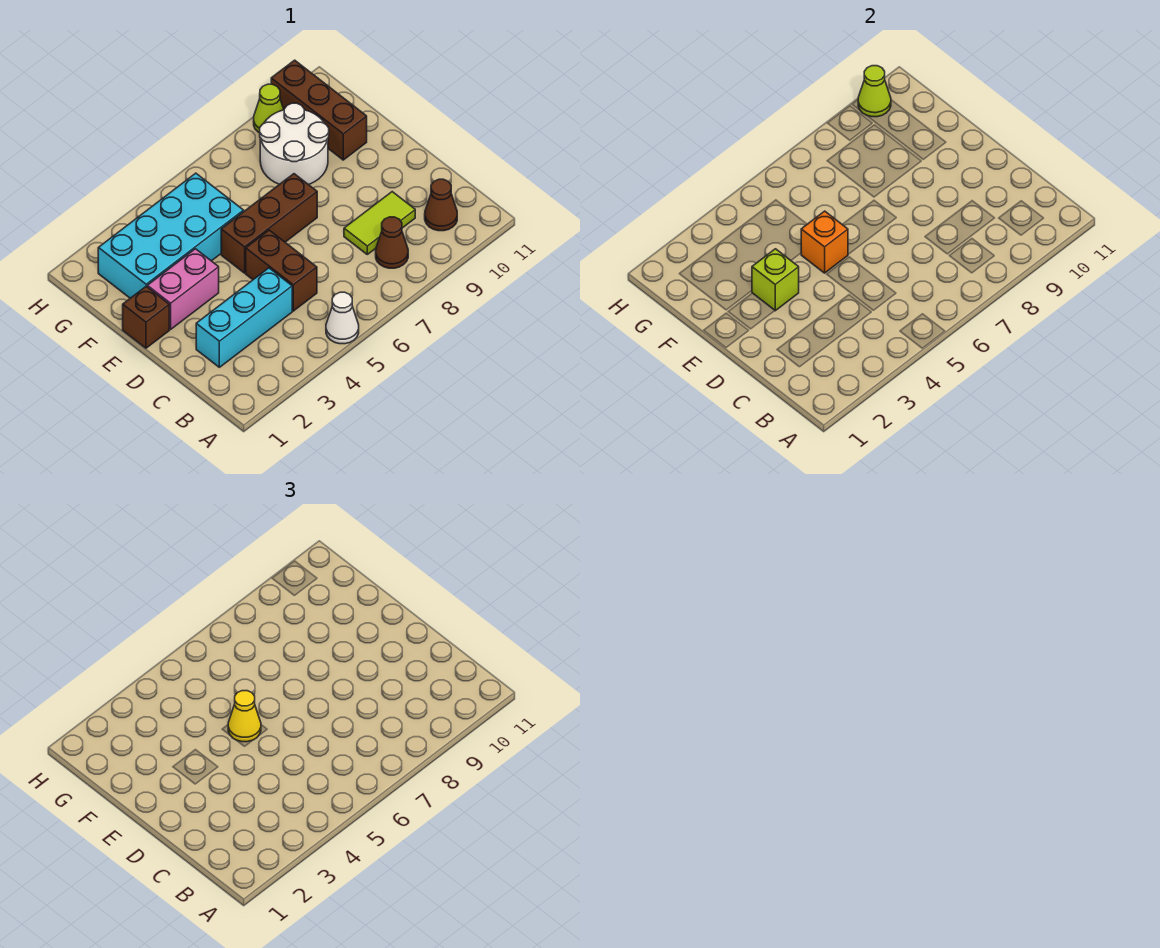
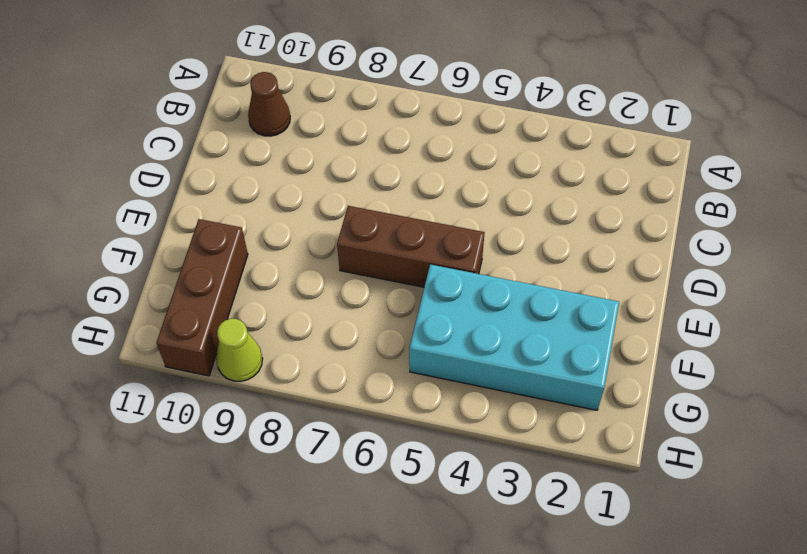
none -> white cone A5 level 1
none -> brown cone B8 level 1
none -> cyan brick C2:C4 level 1

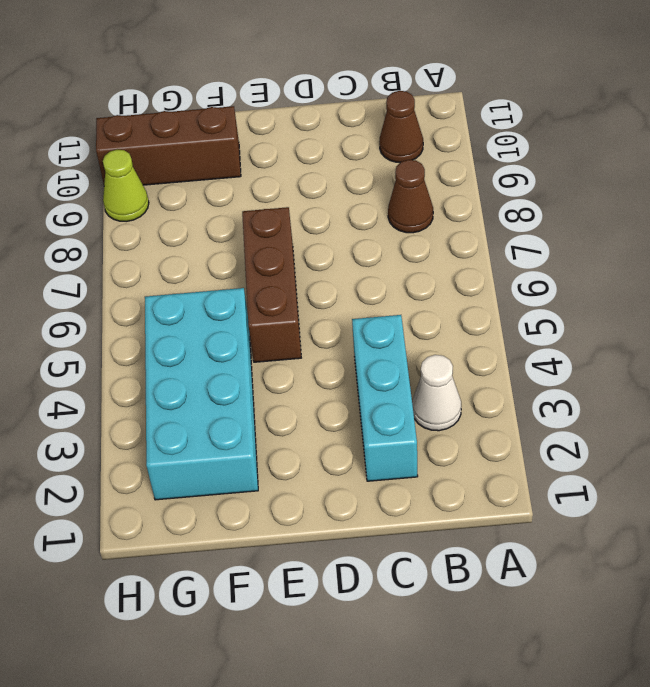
white cone B3 level 1 -> white cone A5 level 1
none -> brown brick C5:D5 level 1
none -> lime tile C8:C9 level 1
none -> brown brick E1 level 1

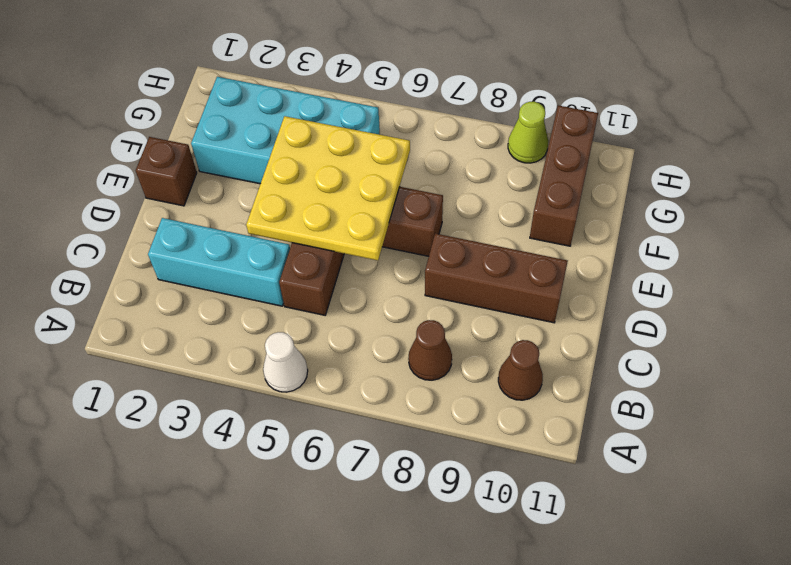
yellow plate D4:F6 level 2 -> orange brick E5 level 2
brown brick D8:D10 level 1 -> none
none -> lime tile C8:C9 level 1
none -> pink brick E2:E3 level 1
none -> white round brick F8:G9 level 1

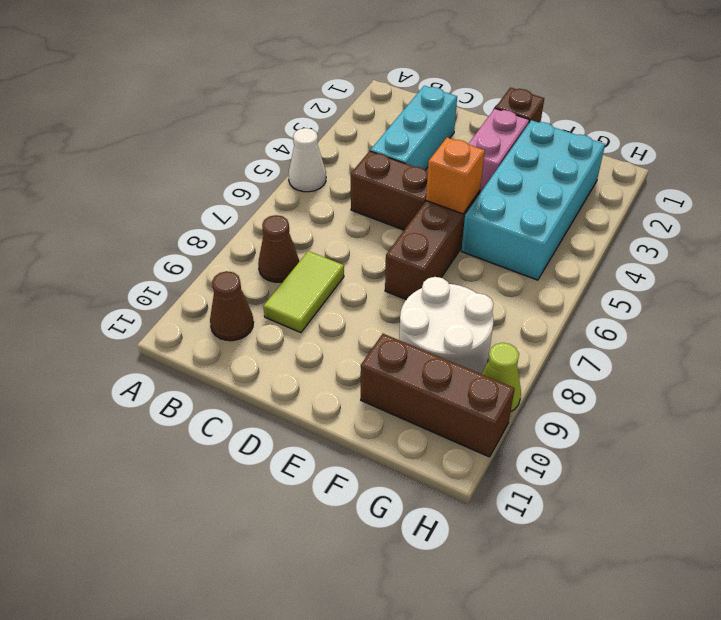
none -> lime brick E3 level 2
none -> lime cone H10 level 2
none -> yellow cone E5 level 3

